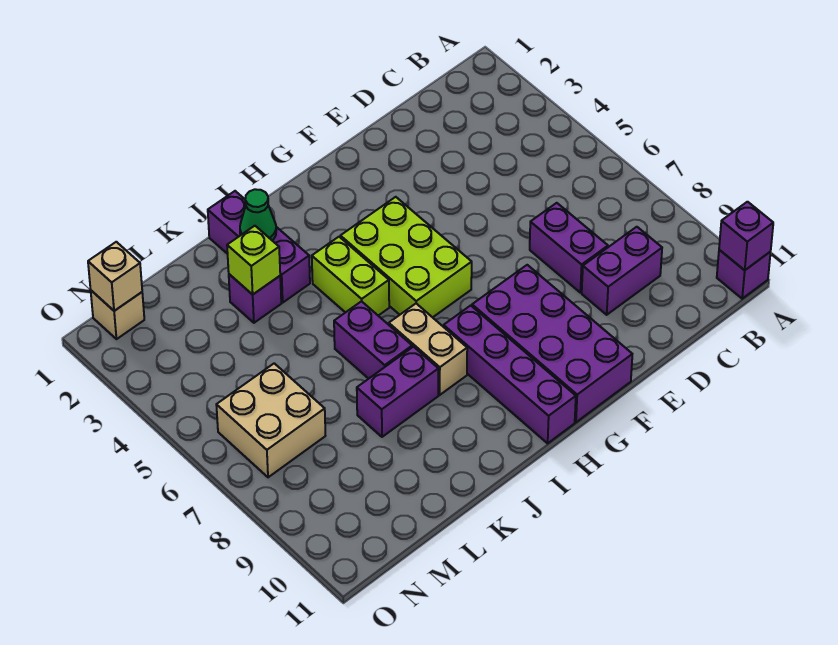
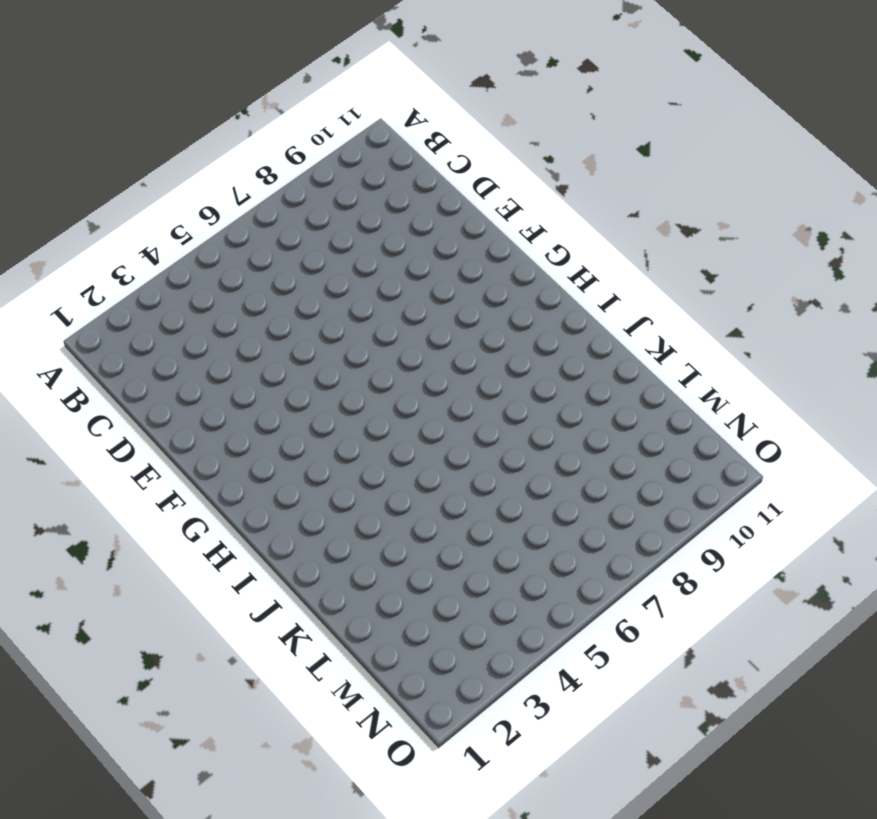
none -> purple brick A11 level 1
none -> purple brick C9:D9 level 1
none -> purple brick D7:D8 level 1

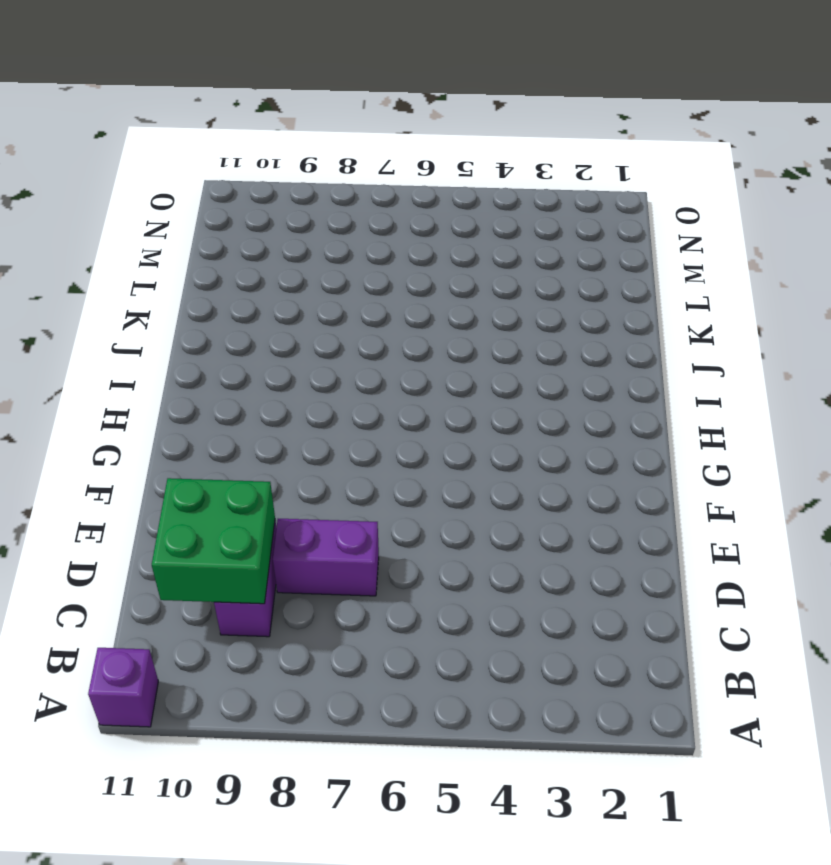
green brick C9:D10 level 2 -> none
none -> purple brick F8:G11 level 1
none -> lime brick G4:H6 level 1
none -> purple brick H8:H11 level 1

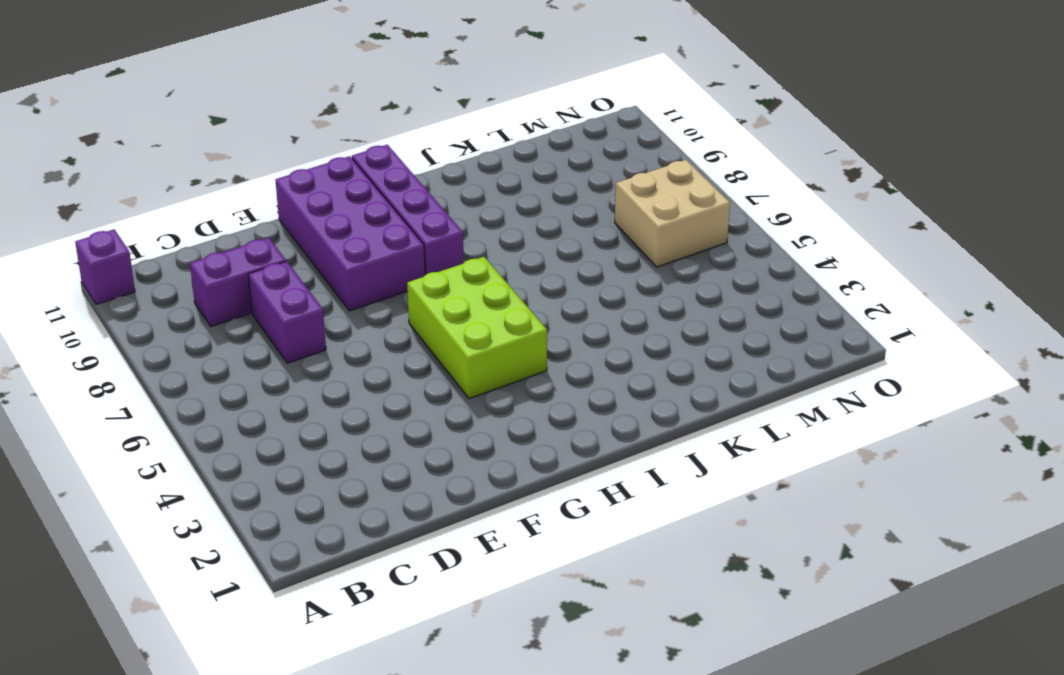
none -> lime brick I4:I5 level 1
none -> tan brick I7:I8 level 1
none -> purple brick J1:J3 level 1

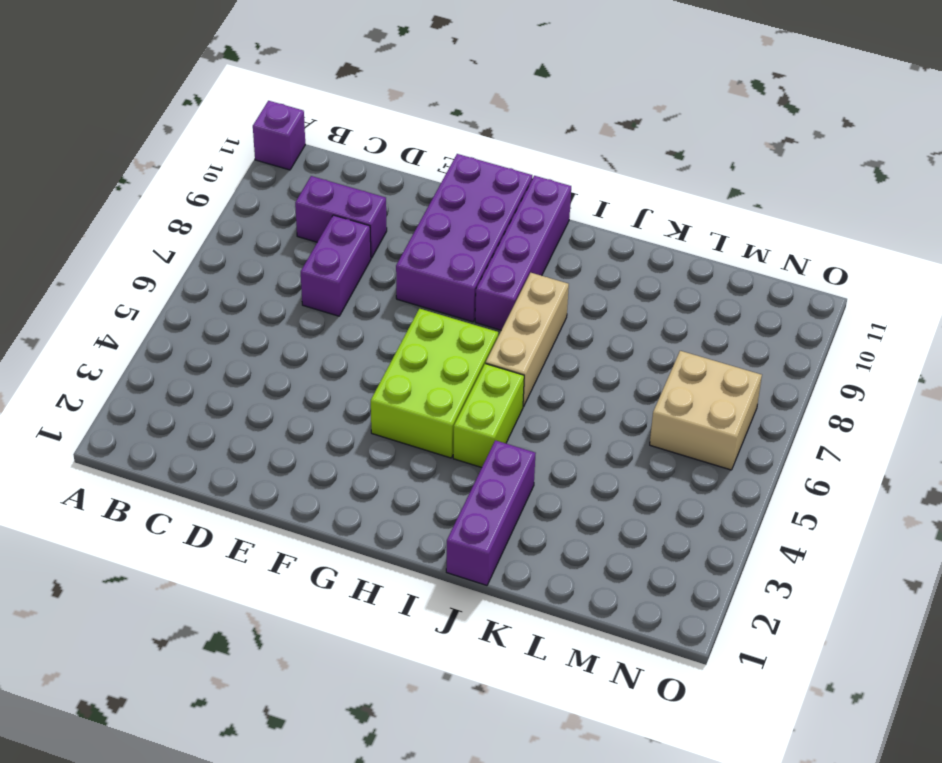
tan brick I6:I8 level 1 -> tan brick I7:I8 level 1
none -> purple brick J6:J7 level 1
none -> purple brick J8:K8 level 1
none -> purple brick K3 level 1

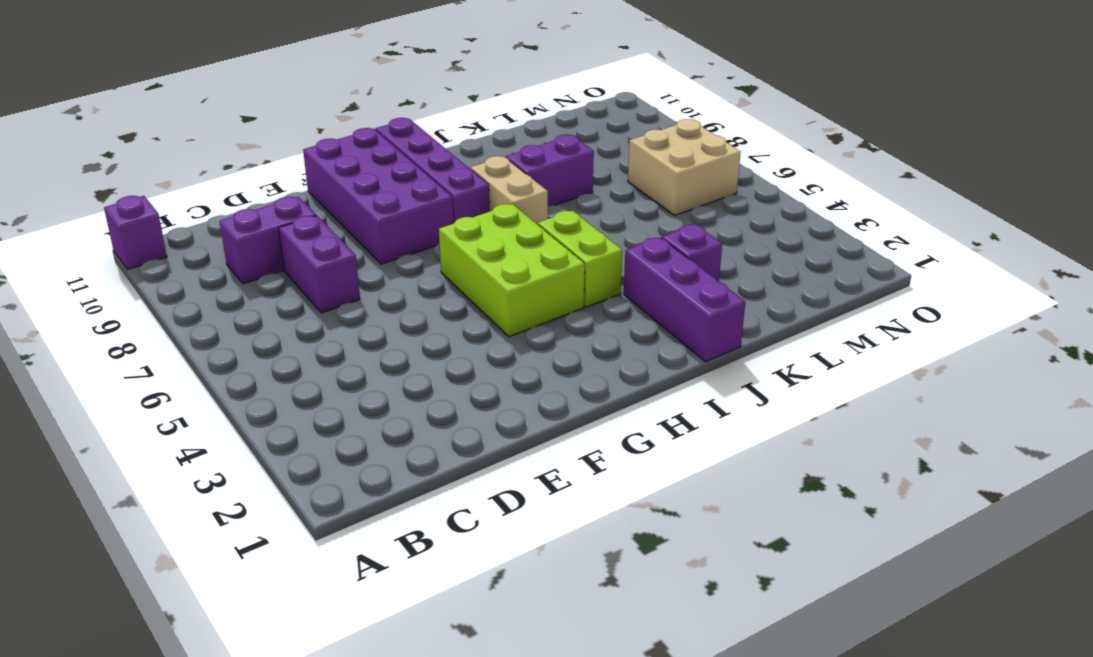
none -> purple brick J6:J7 level 1
none -> tan brick N1 level 1
none -> purple brick A11 level 2

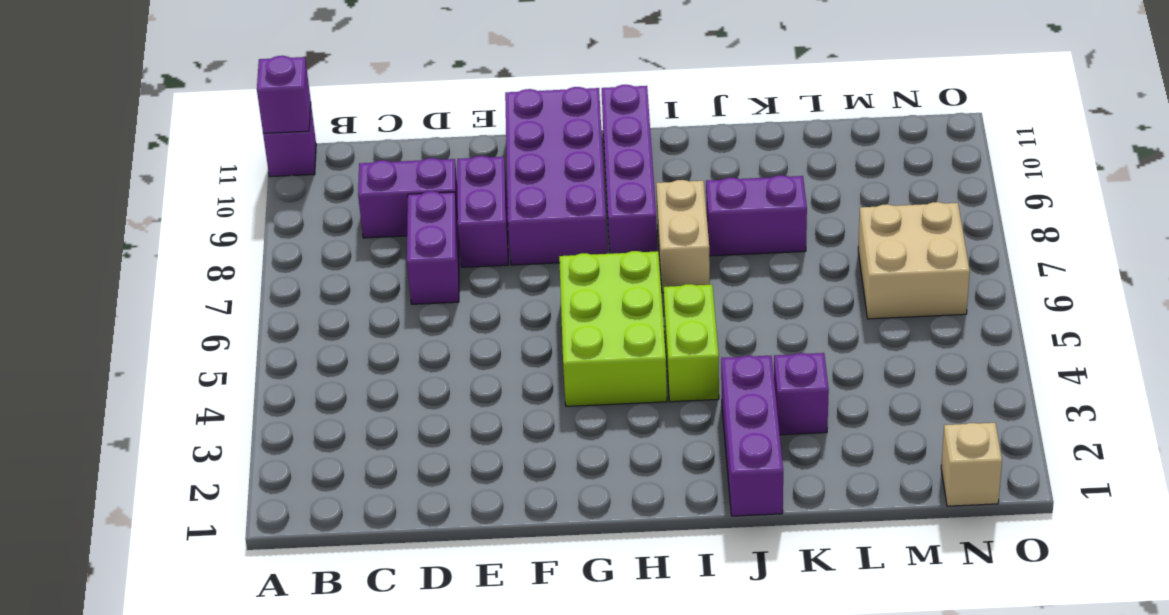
purple brick E8:E9 level 1 -> purple brick J6:J7 level 1
none -> green cone J2 level 2
none -> lime brick K3 level 2
none -> tan brick N1 level 2

